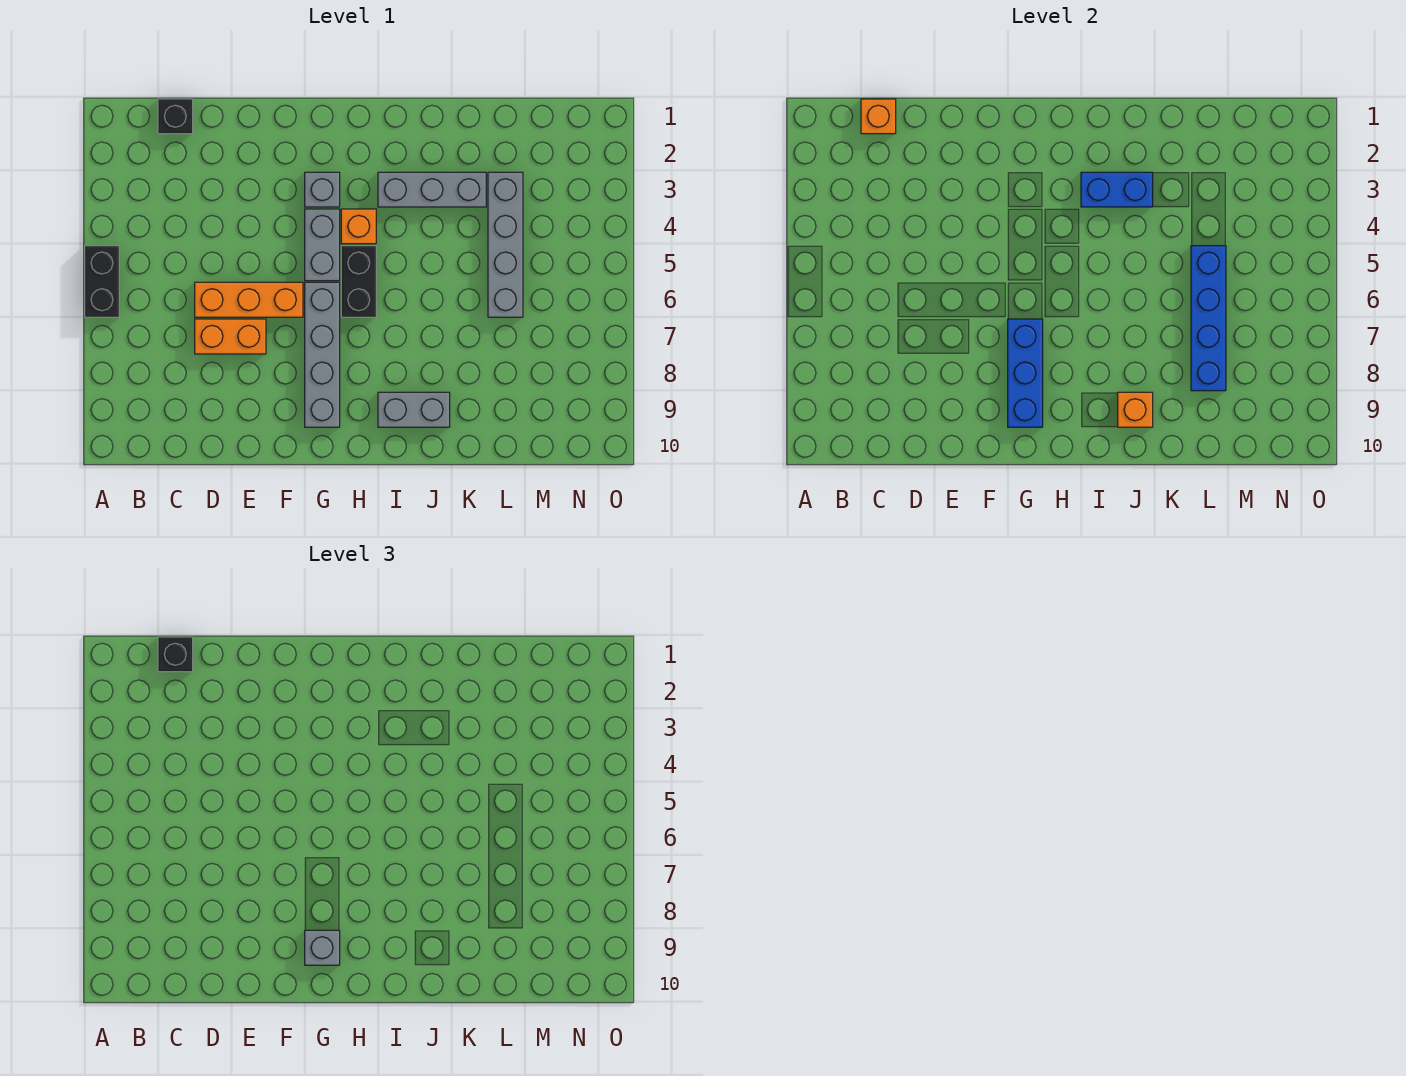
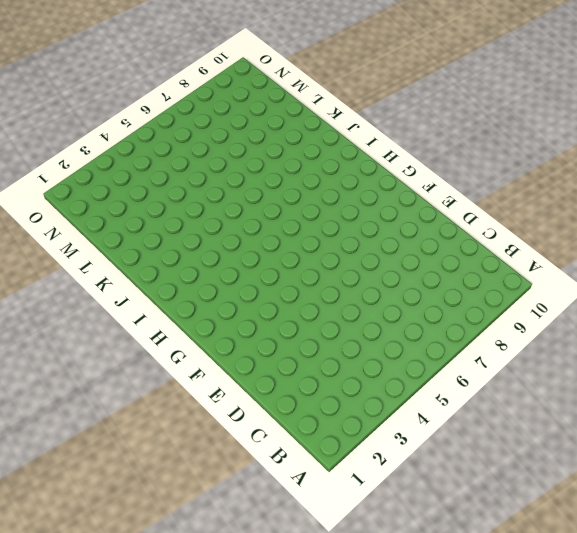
none -> black brick A5:A6 level 1
none -> black brick C1 level 1
none -> orange brick D6:F6 level 1

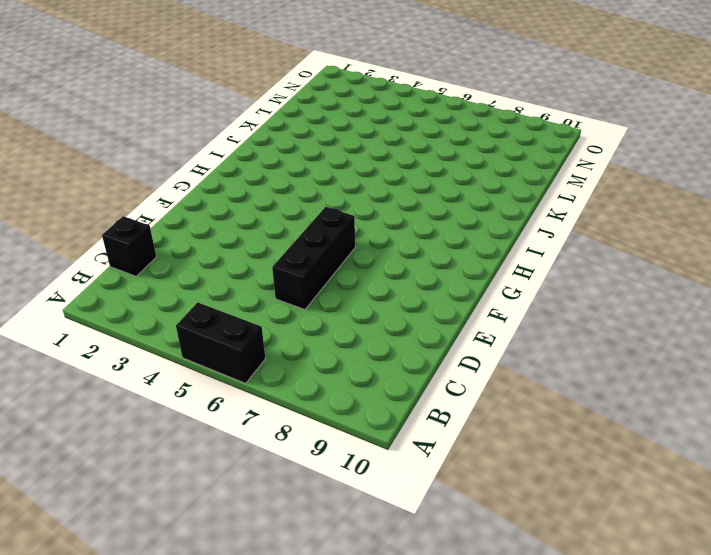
black brick D6:F6 level 1 -> orange brick D6:F6 level 1
none -> orange brick D7:E7 level 1
none -> grey brick G3 level 1
none -> grey brick G4:G5 level 1

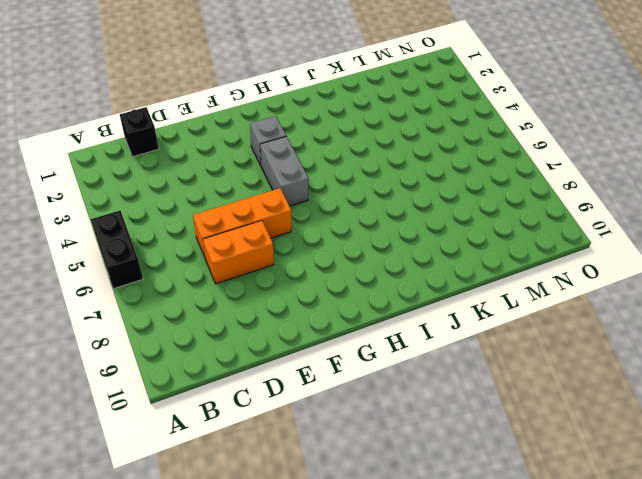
none -> grey brick G6:G9 level 1
none -> orange brick H4 level 1
none -> black brick H5:H6 level 1

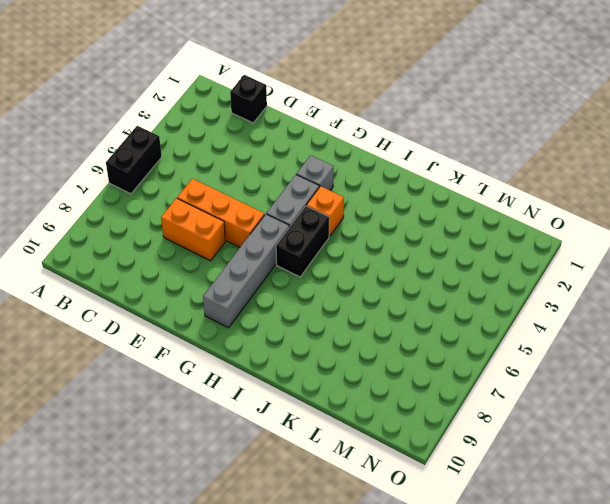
none -> grey brick I3:K3 level 1
none -> grey brick I9:J9 level 1
none -> grey brick L3:L6 level 1

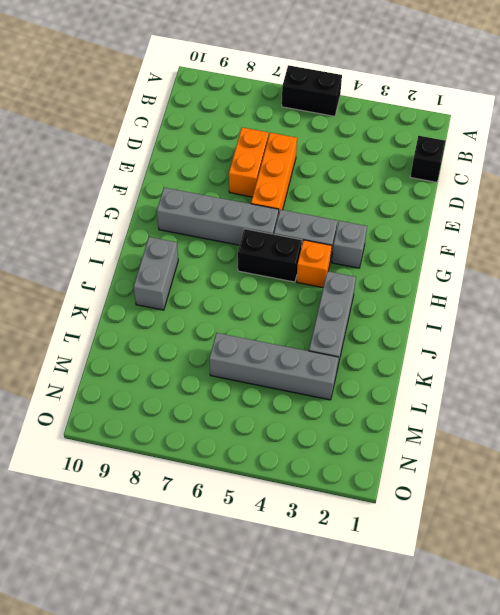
none -> orange brick C1 level 2
none -> blue brick G7:G9 level 2
none -> blue brick I3:J3 level 2

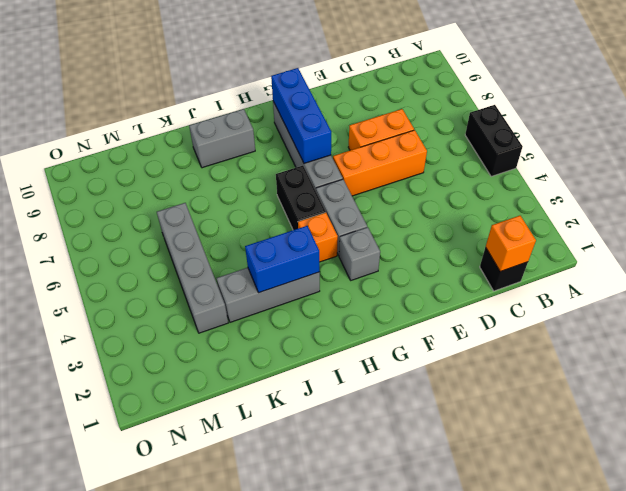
none -> orange brick J9 level 2
none -> blue brick L5:L8 level 2
none -> black brick C1 level 3

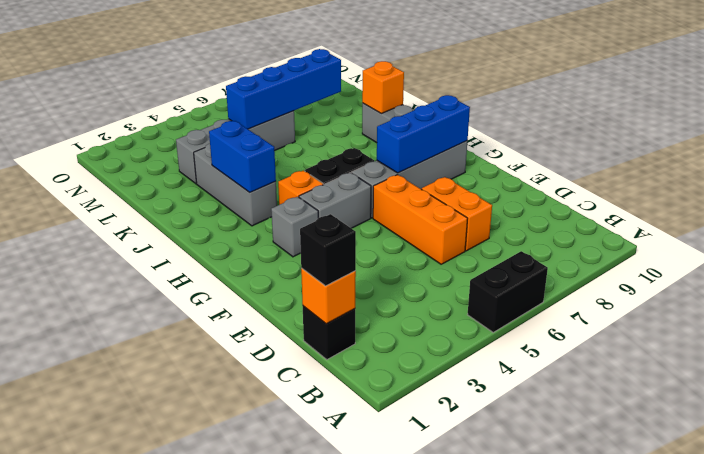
none -> grey brick G9 level 3

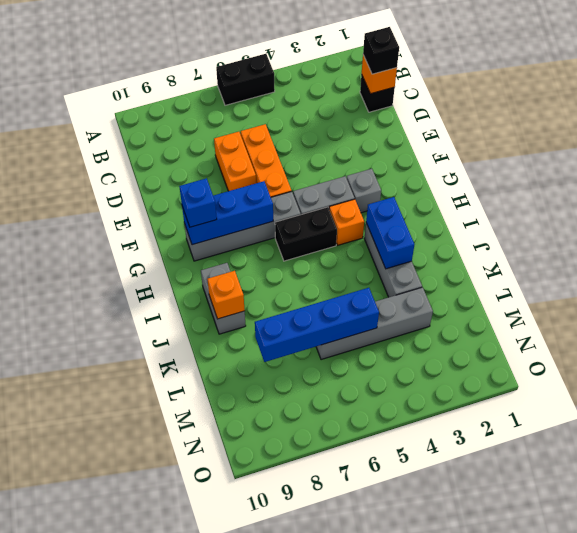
blue brick G9 level 3 -> grey brick G9 level 3

